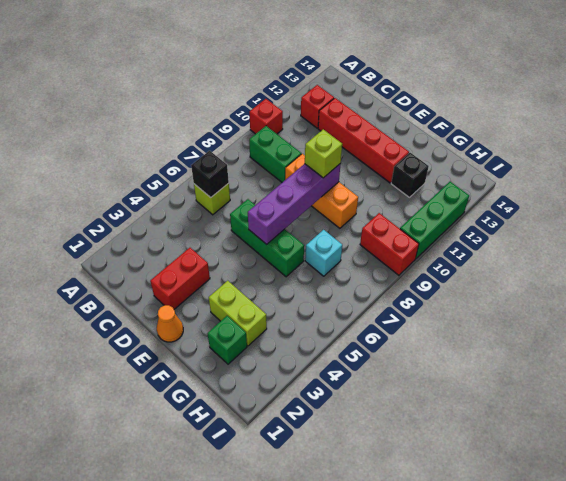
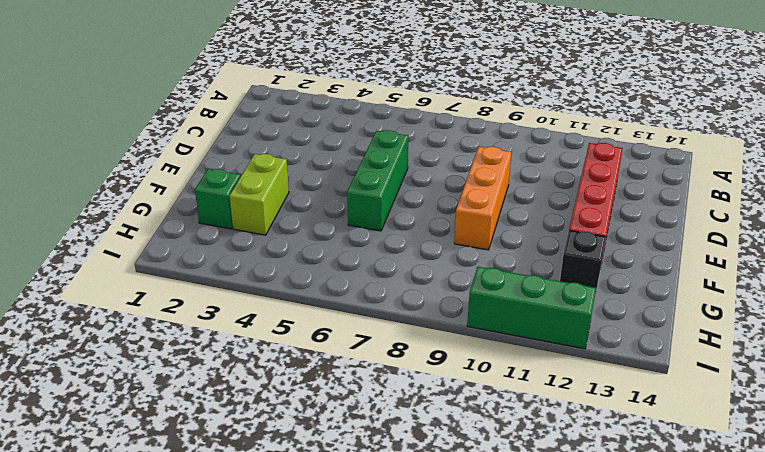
none -> red brick A10 level 1
none -> lime brick B6 level 1
none -> green brick B9:C9 level 1

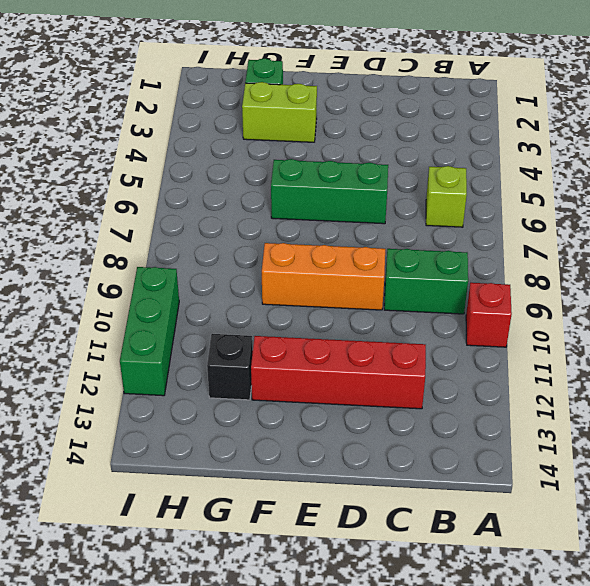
none -> red brick B12 level 1
none -> red brick D2:D3 level 1
none -> orange cone E1 level 1

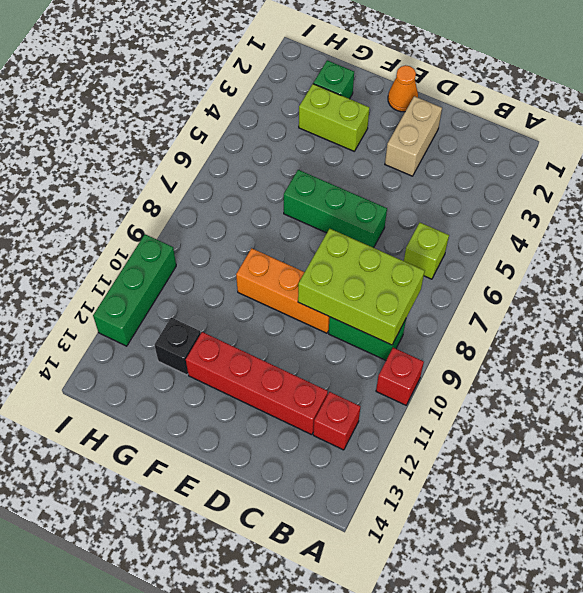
lime brick B8:D9 level 2 -> none
tan brick D2:D3 level 1 -> red brick D2:D3 level 1
none -> cyan brick G7 level 1
none -> red brick H9:I9 level 1
none -> black brick B6 level 2

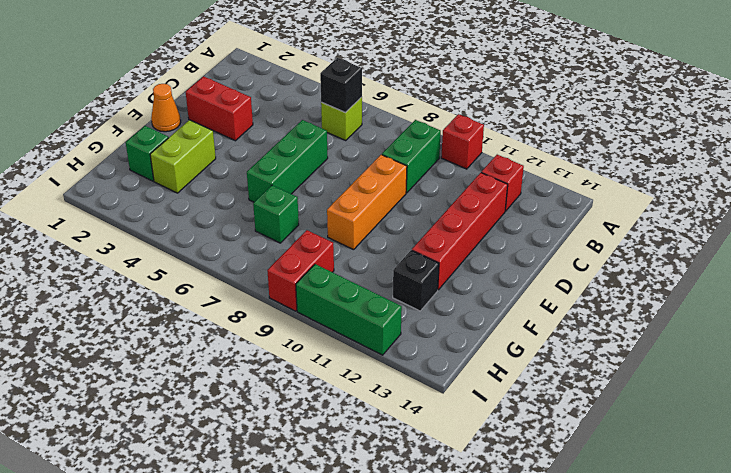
green brick G7 level 1 -> cyan brick G7 level 1
none -> purple brick E6:E9 level 2
none -> lime brick E9 level 3

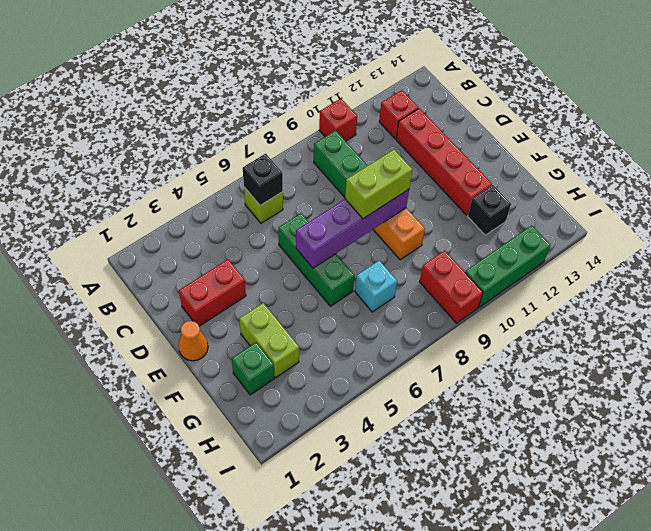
lime brick E8:E9 level 3 -> lime brick E9 level 3

